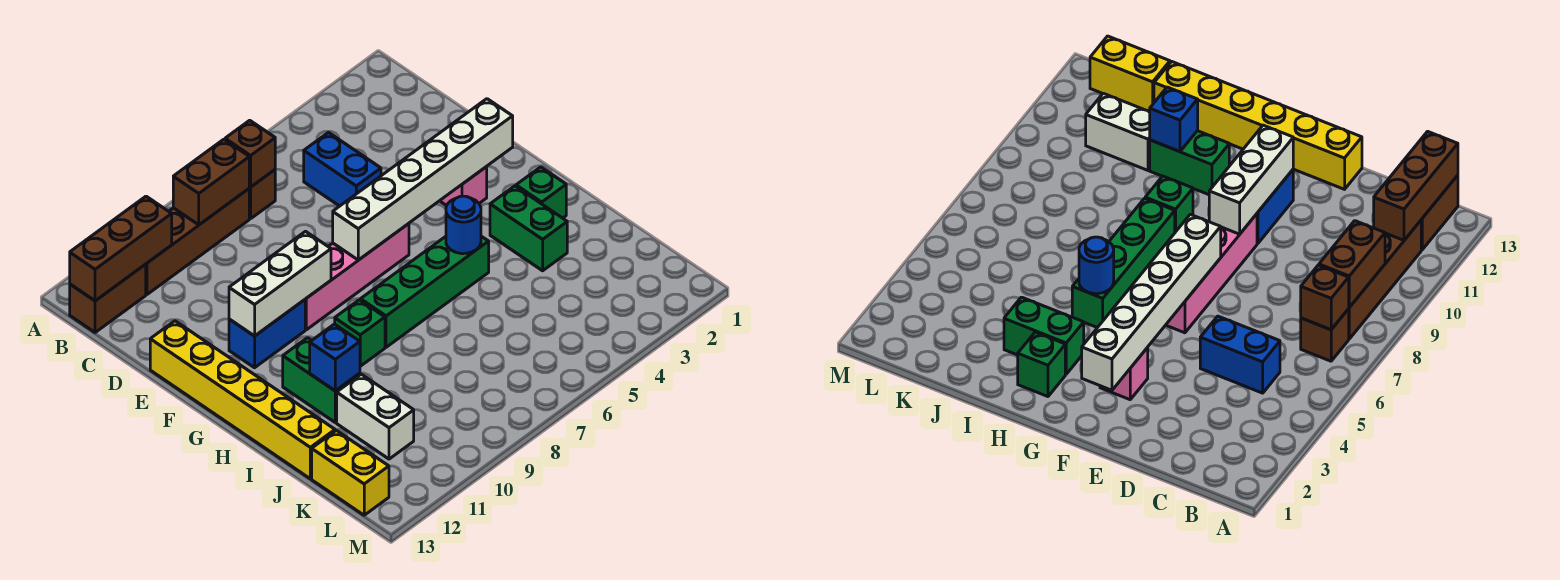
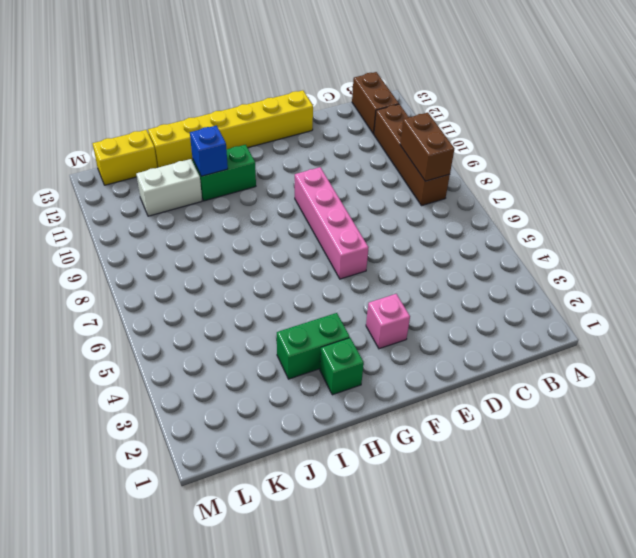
none -> brown brick B7 level 1
none -> blue brick C5:D5 level 1
none -> blue brick F10:F11 level 1

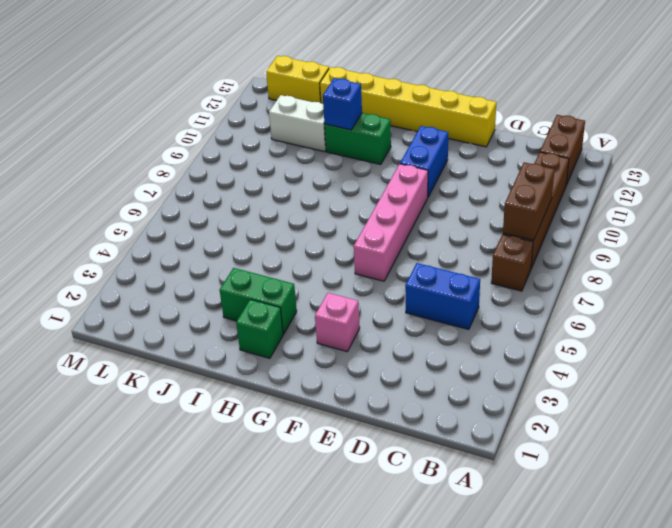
none -> green brick H5:H8 level 1
none -> green brick H9 level 1
none -> brown brick B7 level 2

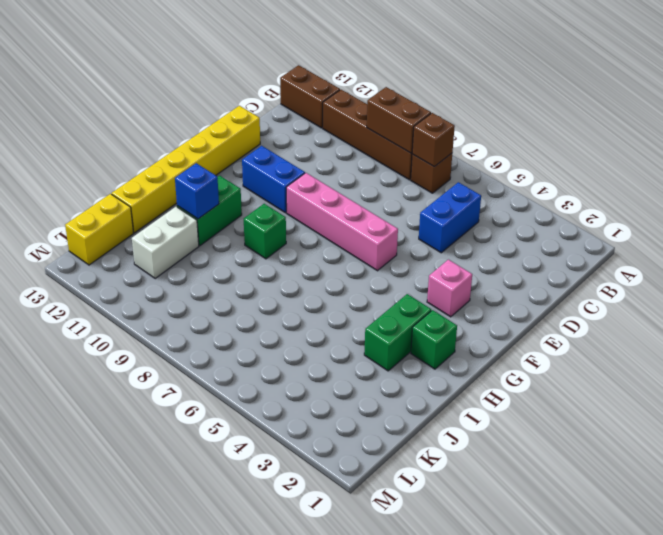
none -> green brick H5:H8 level 1
none -> brown brick B11:B13 level 2
none -> white brick F2:F7 level 2

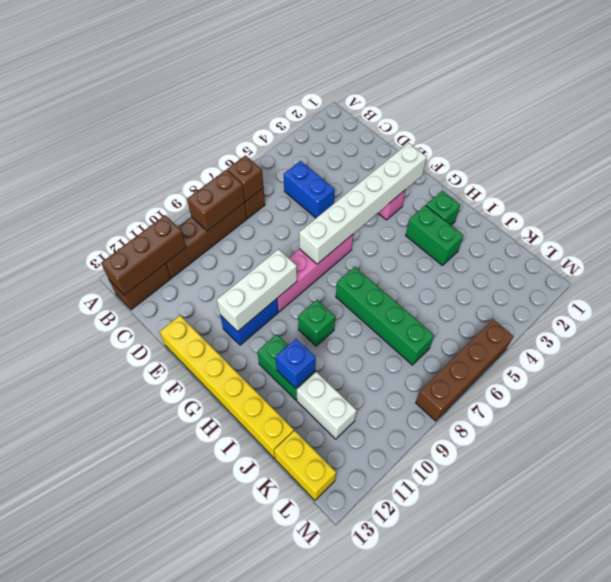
green brick H7:K7 level 1 -> green brick H5:H8 level 1
brown brick M5:M8 level 1 -> none
none -> blue round brick H5 level 2

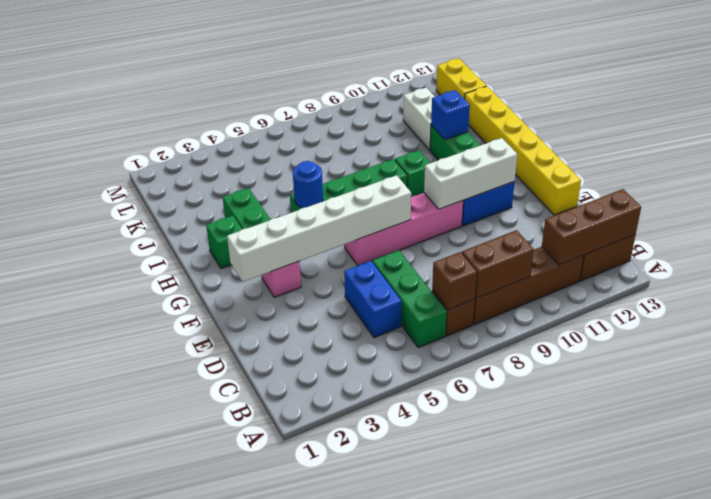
green brick B6:D6 level 1 -> none

